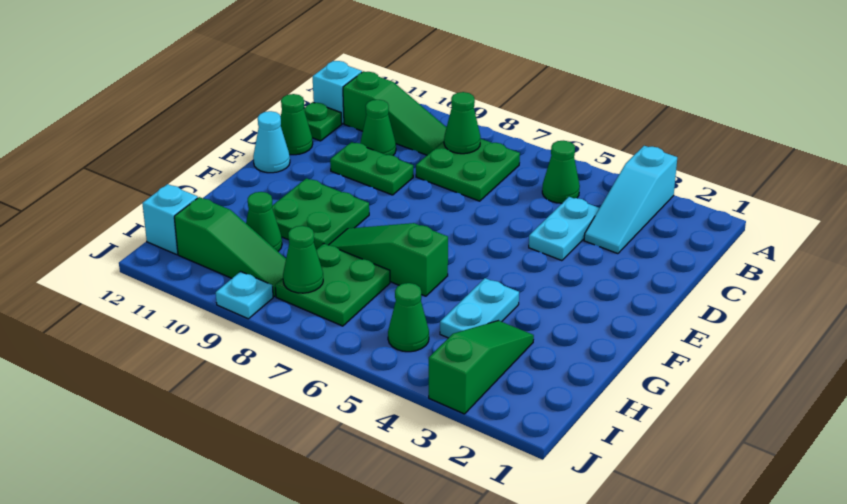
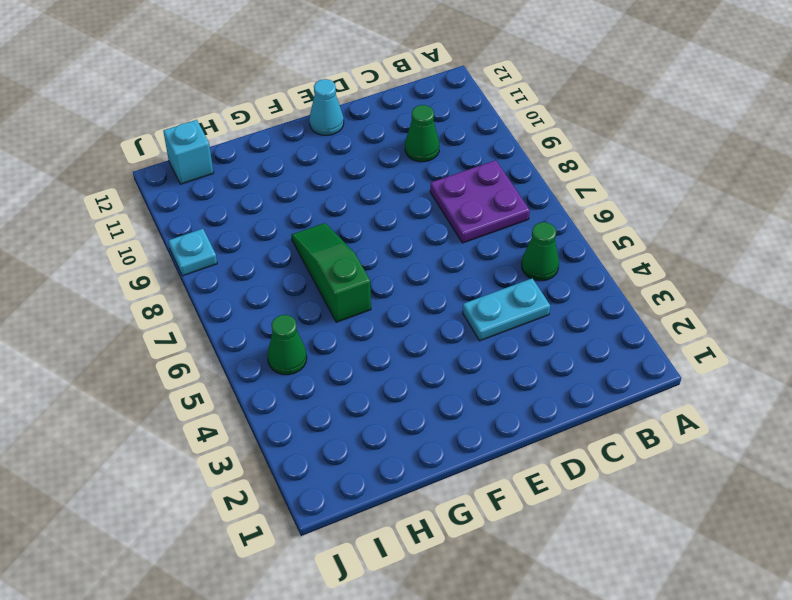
purple plate B7:C8 level 1 -> green plate B7:C8 level 1
none -> cyan slope A3:C3 level 1 top A
none -> green slope B9:B11 level 1 top 11
none -> cyan brick B12 level 1

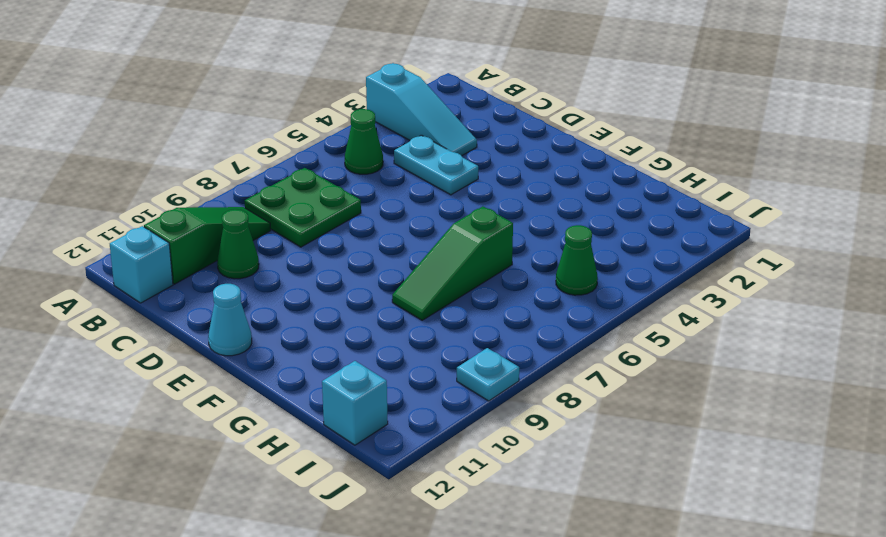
none -> green plate C12 level 1
none -> green plate D9:D10 level 1
none -> green cone D12 level 1

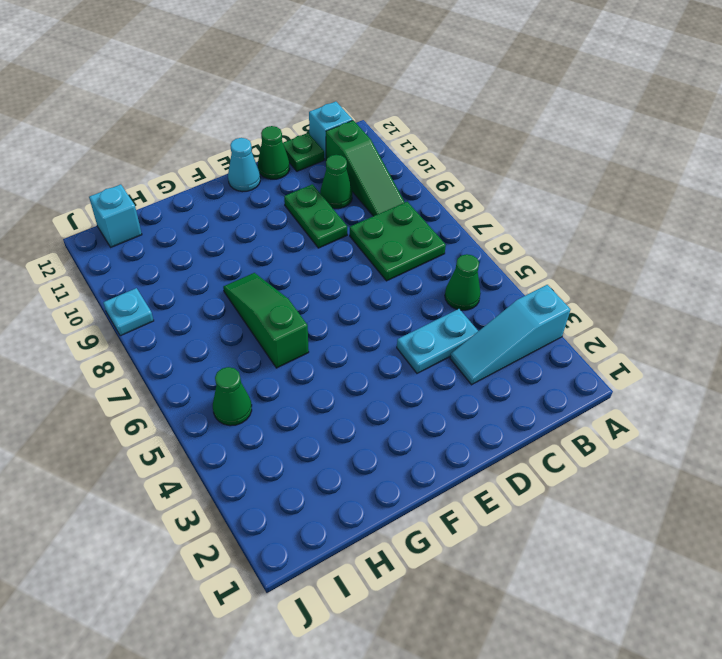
none -> green plate F9:G10 level 1
none -> cyan plate G4:H4 level 1
none -> green slope H3:J3 level 1 top J

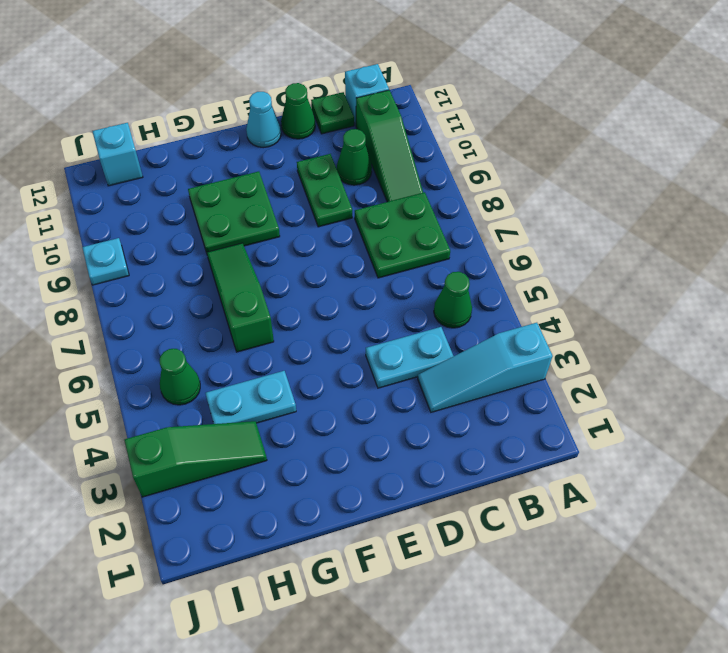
none -> green plate H7:I8 level 1
none -> green cone H10 level 1
none -> green slope I9:I11 level 1 top 11

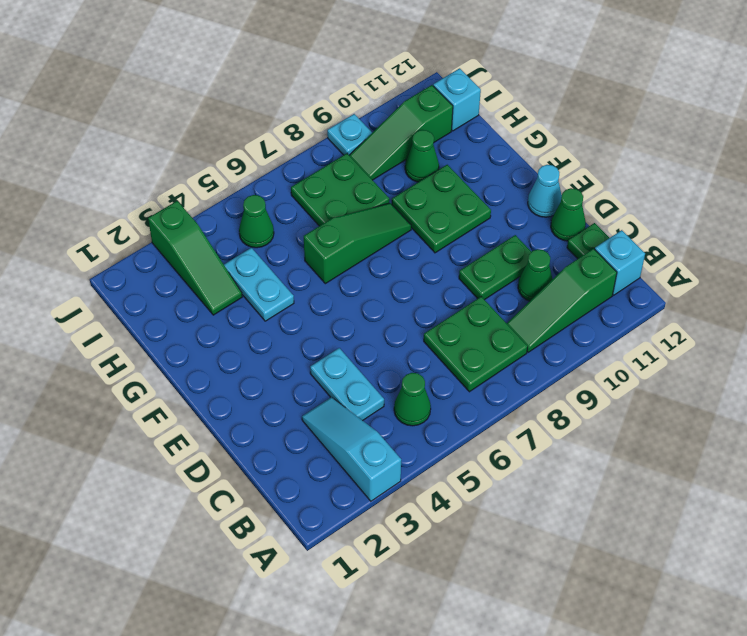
none -> green cone B8 level 2
none -> green cone I8 level 2

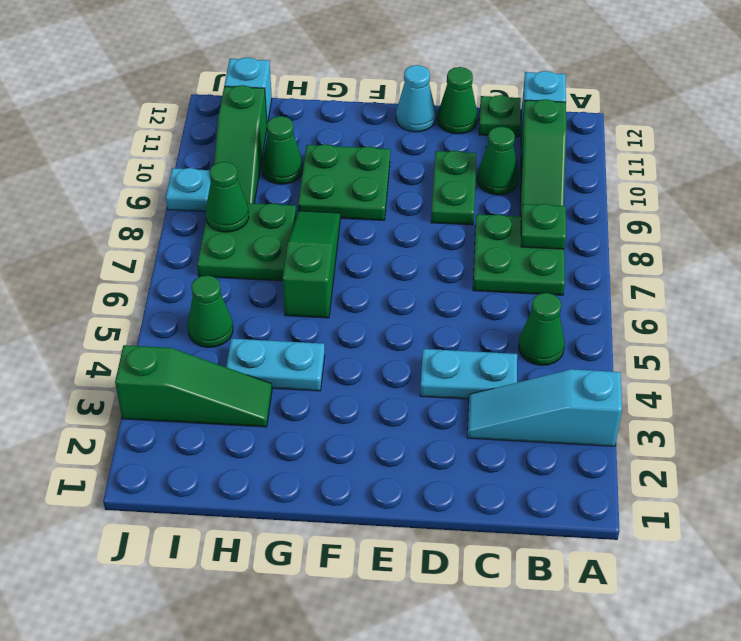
green plate B8 level 2 -> green cone B8 level 2

